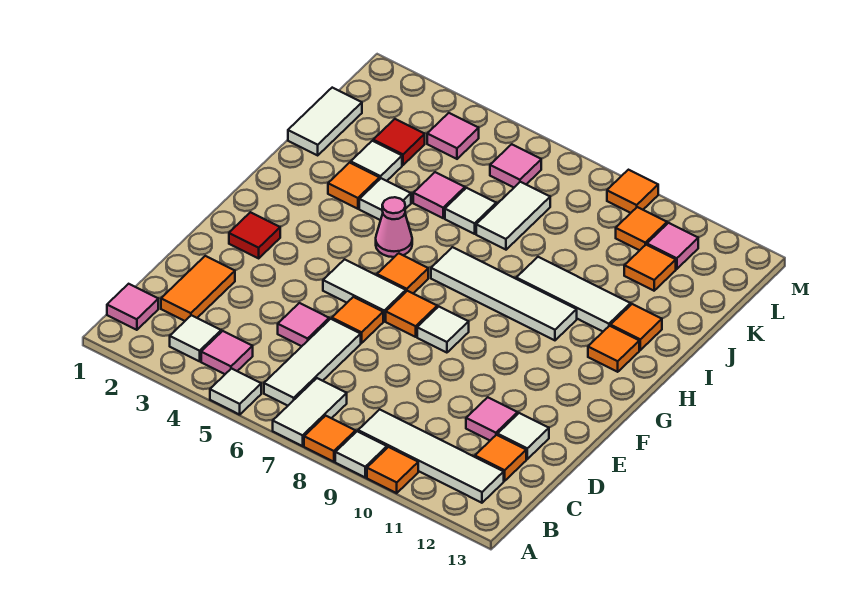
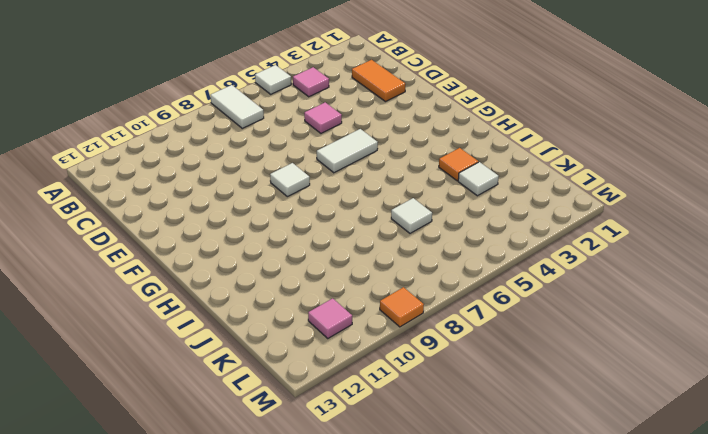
none -> orange tile A8 level 1
none -> white tile A9 level 1
none -> orange tile A10 level 1
none -> pink tile B1 level 1

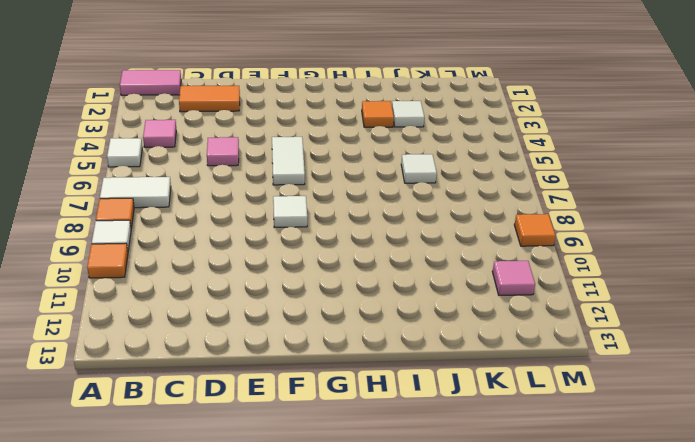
pink tile A1:B1 level 1 -> pink tile B1 level 1
none -> white tile B3 level 1
none -> white tile B6:D6 level 1
none -> white tile B9:B12 level 1
none -> orange tile C12 level 1

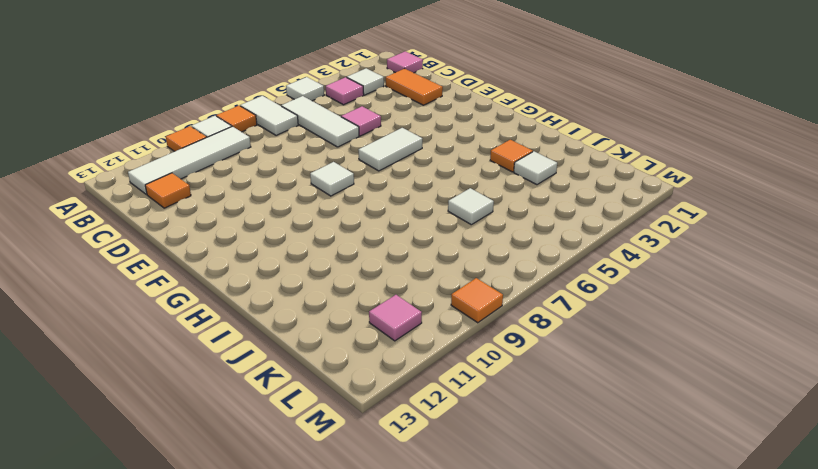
none -> pink tile D11 level 1
none -> white tile D12 level 1
none -> orange tile E6 level 1
none -> red tile F2 level 1

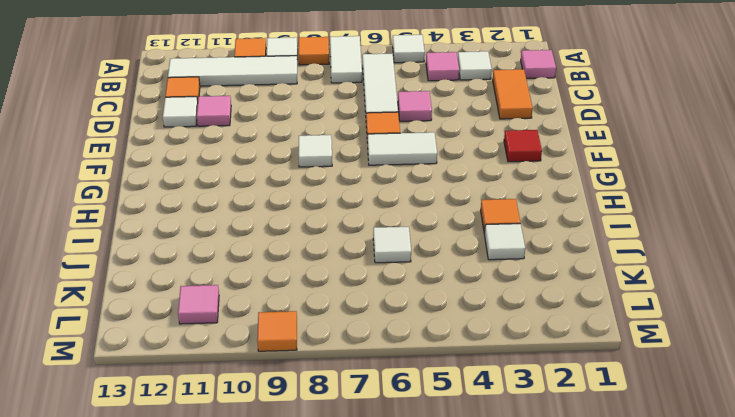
none -> orange tile F7 level 1
none -> orange tile G6 level 1
none -> pink cone H5 level 1
none -> white tile H7:H10 level 1

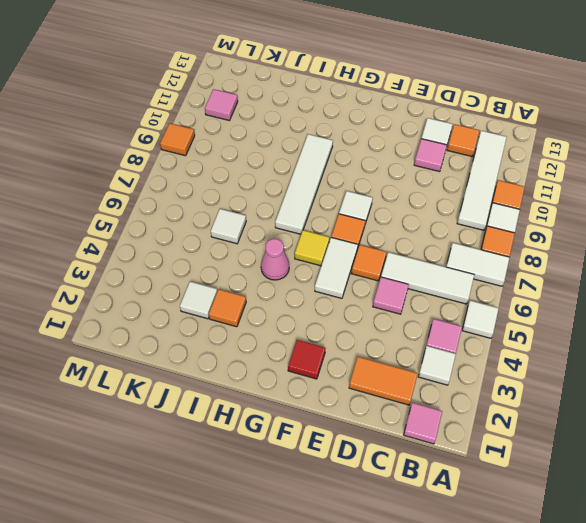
yellow tile G6 level 1 -> orange tile G6 level 1
none -> orange tile H12 level 1
none -> white tile I4 level 1
none -> white tile I9:I11 level 1
none -> orange tile I12 level 1

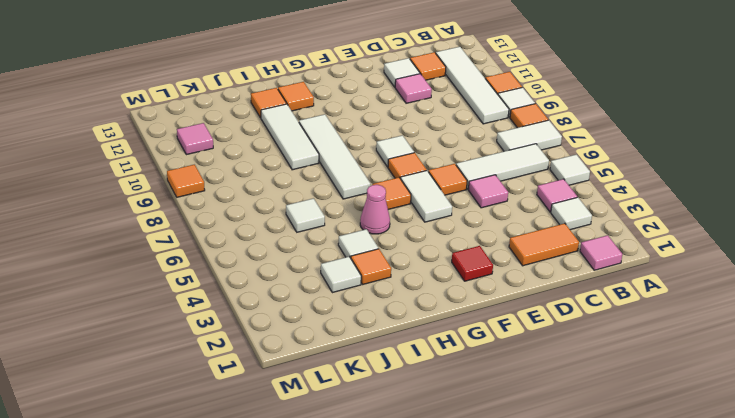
none -> white tile J1:K1 level 1
none -> pink tile J5 level 1
none -> white tile J7:K7 level 1
none -> red tile K3 level 1

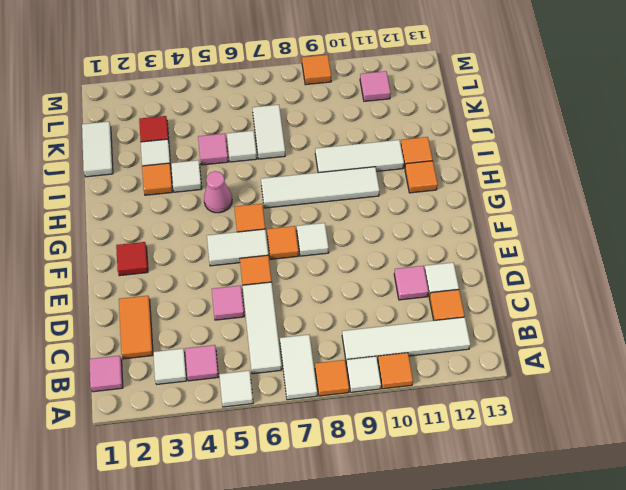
none -> orange tile K11 level 1
none -> pink tile L4 level 1
none -> pink tile L6 level 1
none -> orange tile L10 level 1

